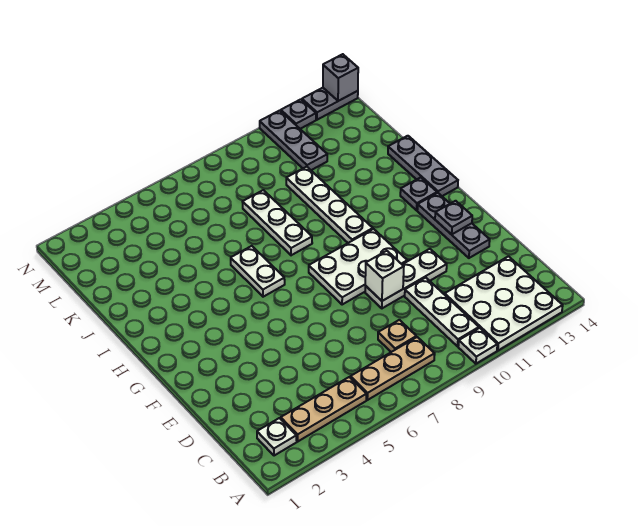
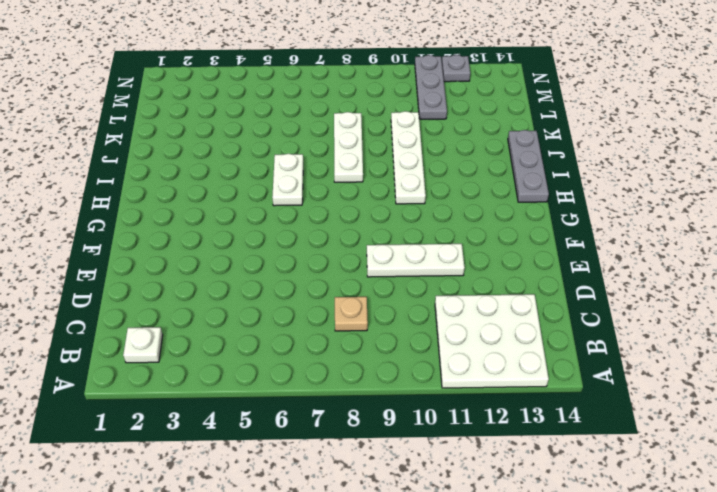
none -> white plate A10 level 1
none -> tan plate B3:B5 level 1
none -> tan plate B6:B8 level 1

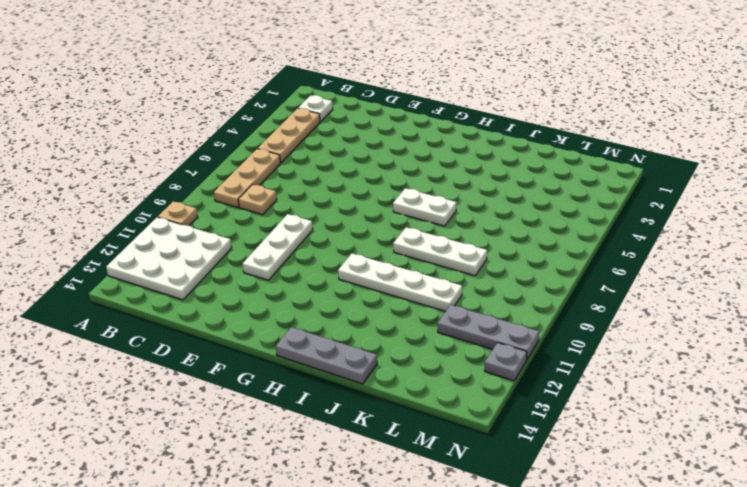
tan plate A10 level 1 -> white plate A10 level 1
none -> white plate B10:D10 level 1
none -> grey plate E13:G13 level 1
none -> white plate F8:G10 level 1

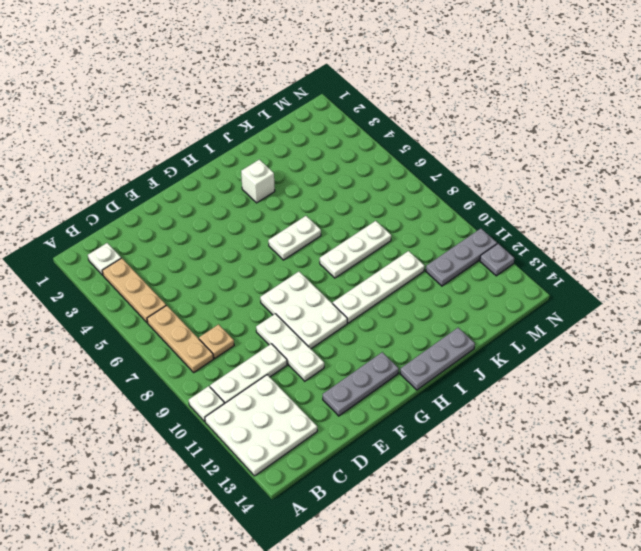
white brick I3 level 1 -> white brick E9 level 2
none -> grey plate H13 level 1
none -> grey plate N13:N14 level 1
none -> grey plate F13 level 2

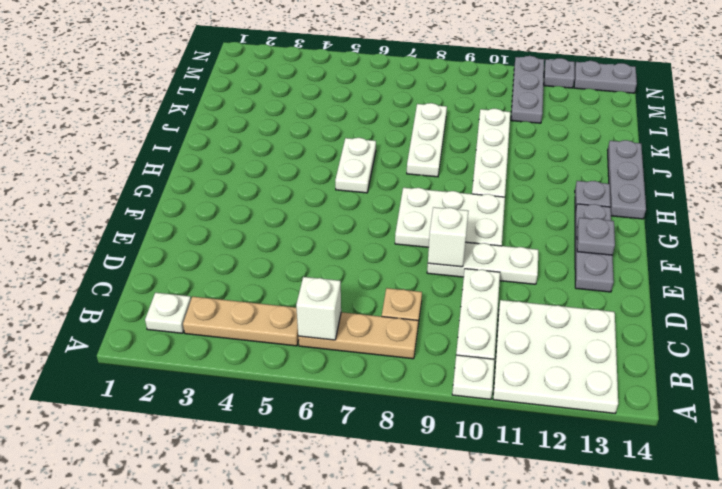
white brick B6 level 2 -> none
none -> grey brick N14 level 2

